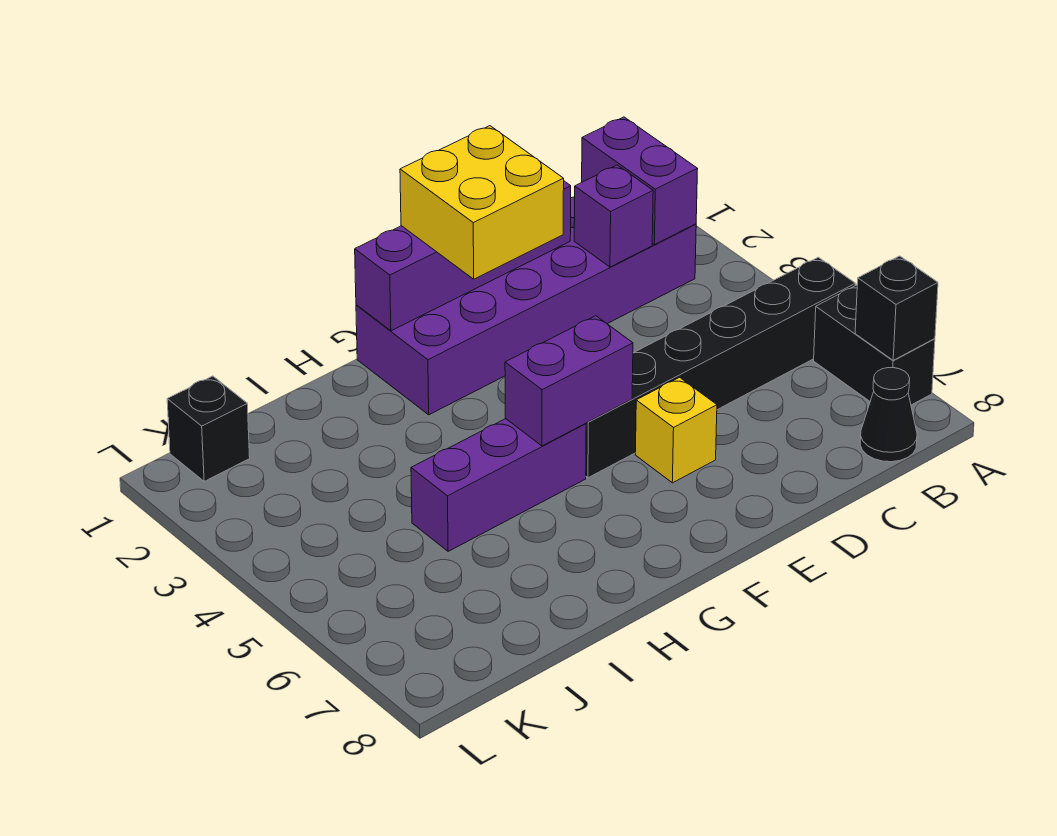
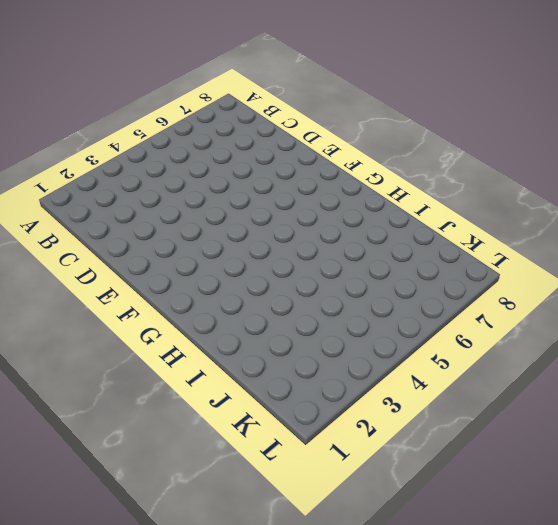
none -> black brick A5:F5 level 1
none -> black brick A6:A7 level 1
none -> purple brick B1:G2 level 1

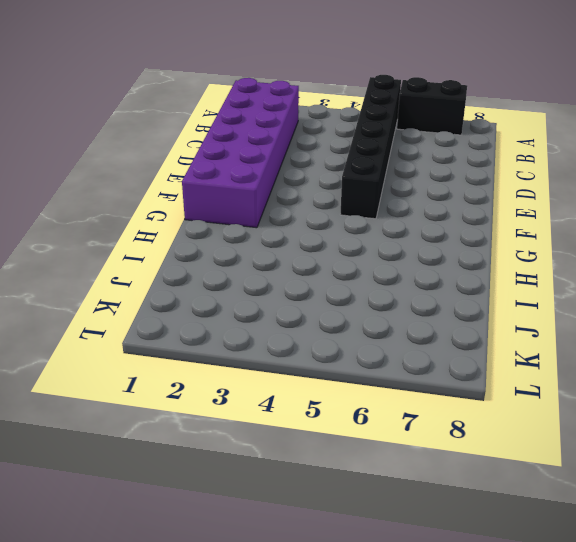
none -> black cone B8 level 1
none -> yellow brick E6 level 1
none -> purple brick G5:I5 level 1

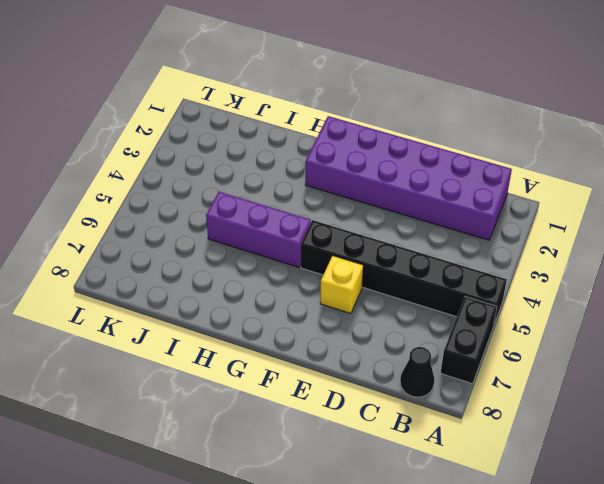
none -> black brick K1 level 1
none -> black brick A7 level 2
none -> purple brick B1:B2 level 2

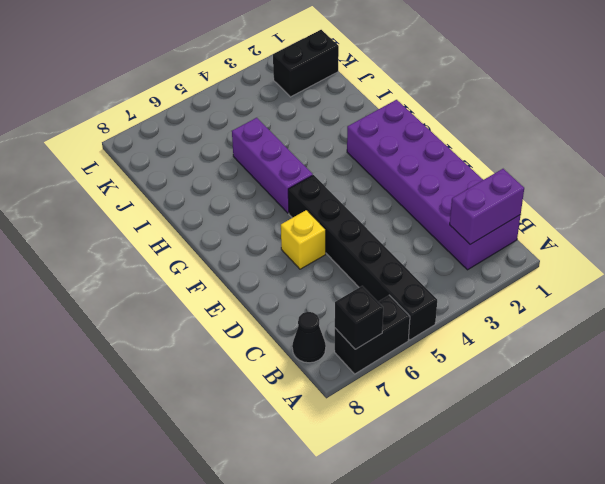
black brick K1:K2 level 1 -> black brick K1 level 1
none -> purple brick C2 level 2
none -> purple brick D1:G1 level 2
none -> purple brick F5:G5 level 2

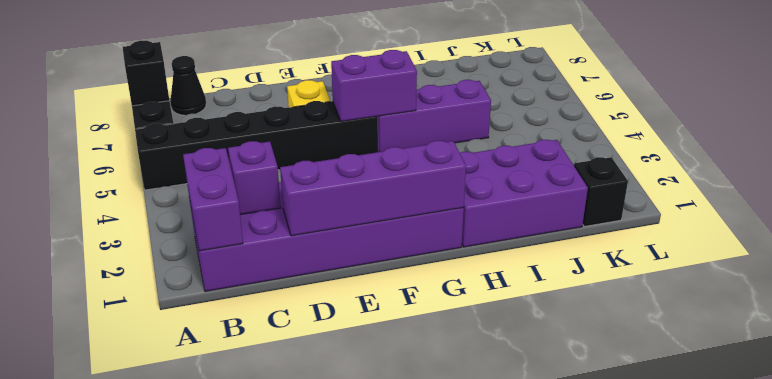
purple brick H1:J2 level 1 -> none
none -> yellow brick E1:F2 level 3

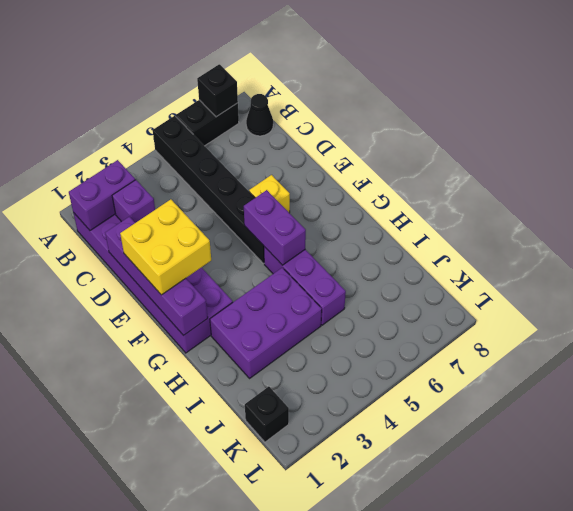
purple brick H2:I4 level 1 -> none

